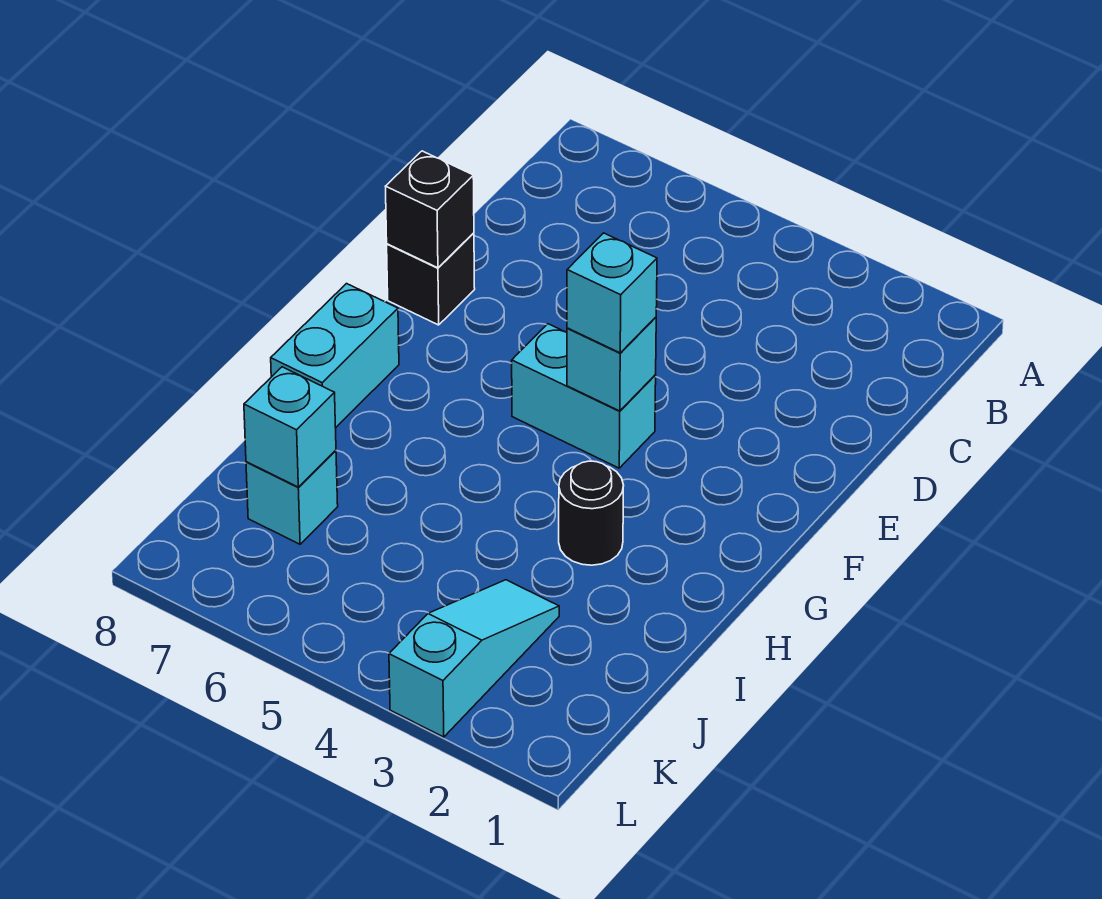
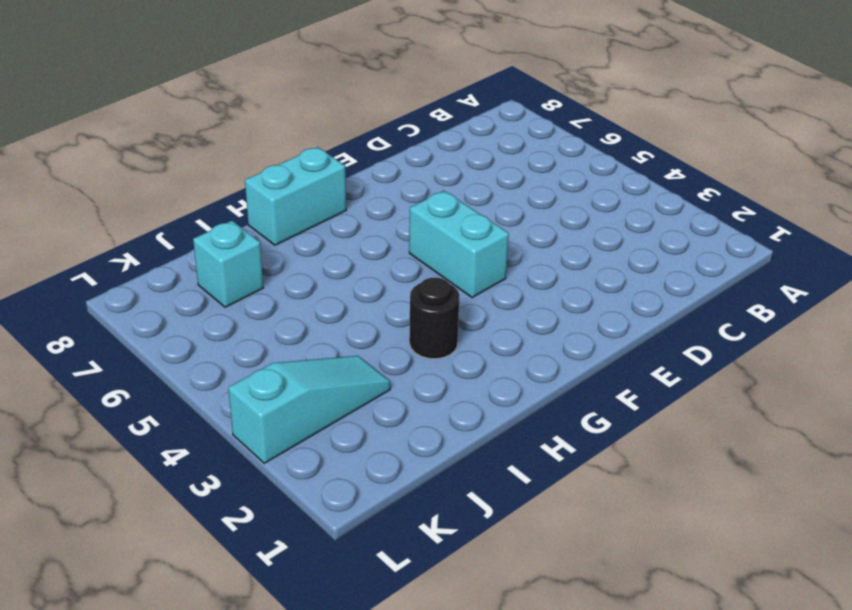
none -> black brick E8 level 1
none -> black brick E8 level 2

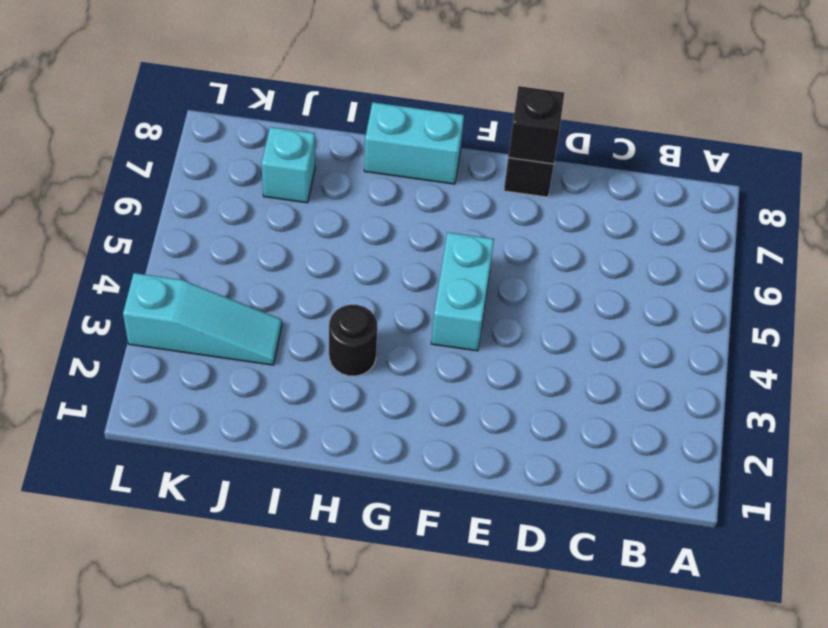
none -> cyan brick F4 level 2
none -> cyan brick J7 level 2

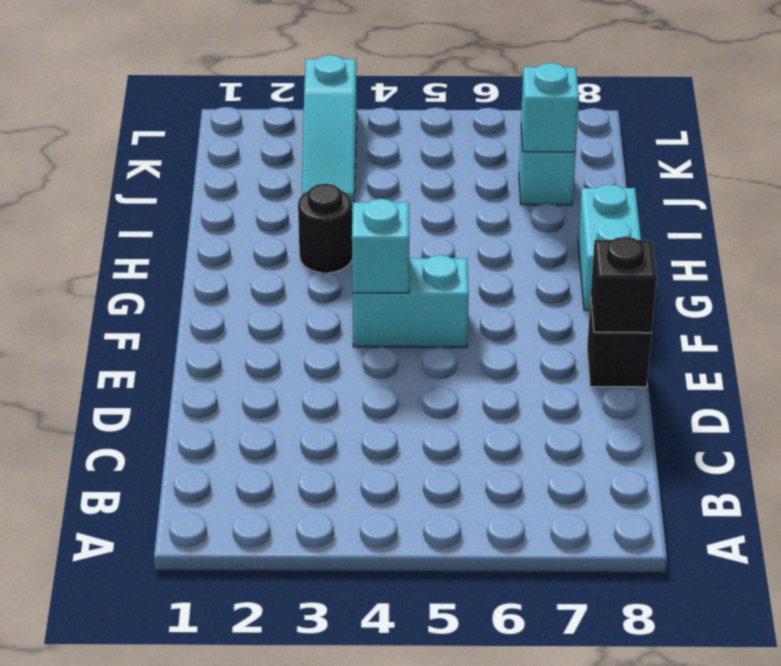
none -> cyan brick F4 level 3

